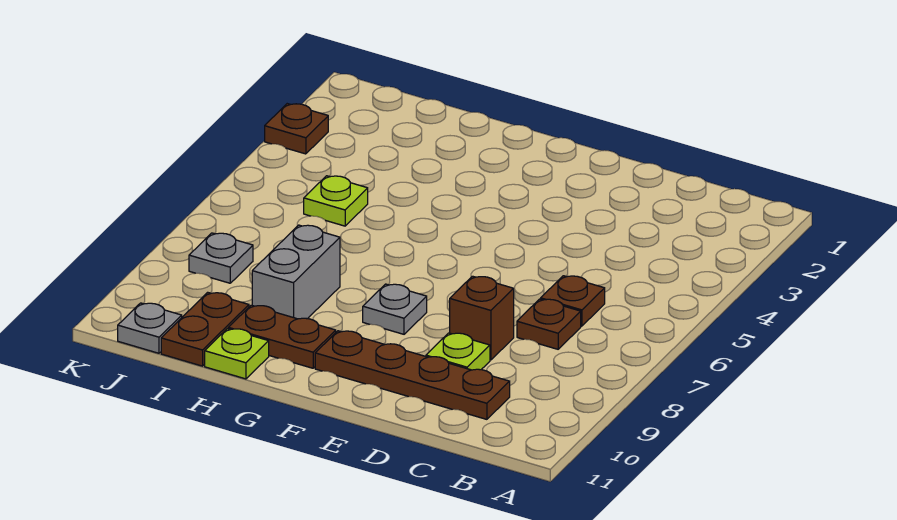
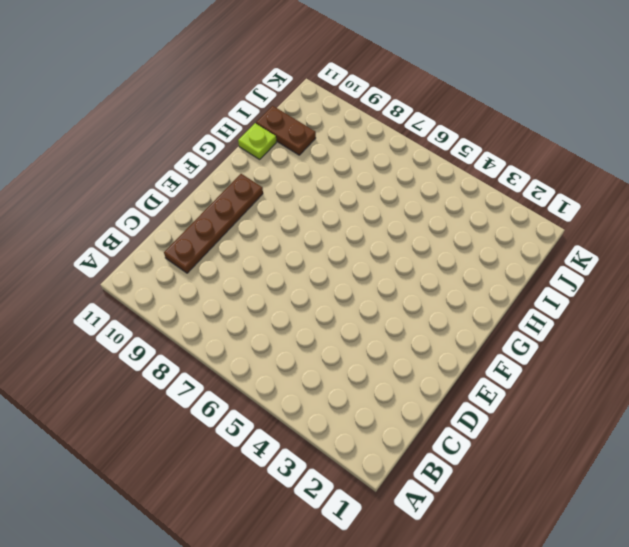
none -> brown plate C6 level 1
none -> brown plate C7 level 1
none -> brown brick D8 level 1

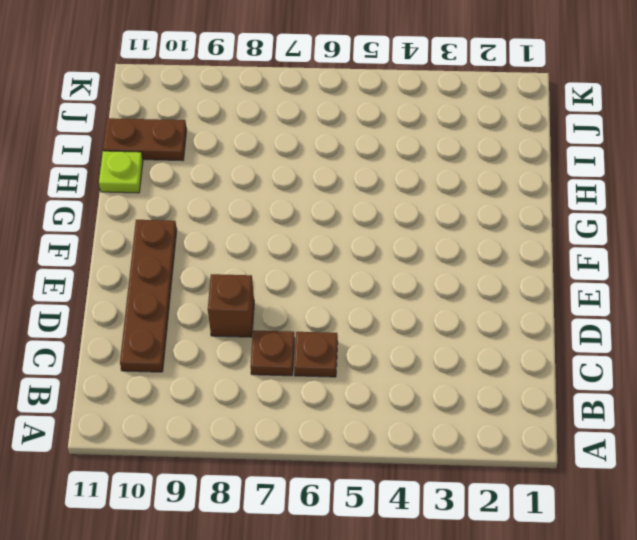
none -> lime plate D9 level 1
none -> grey plate F8 level 1
none -> brown plate G10:H10 level 1

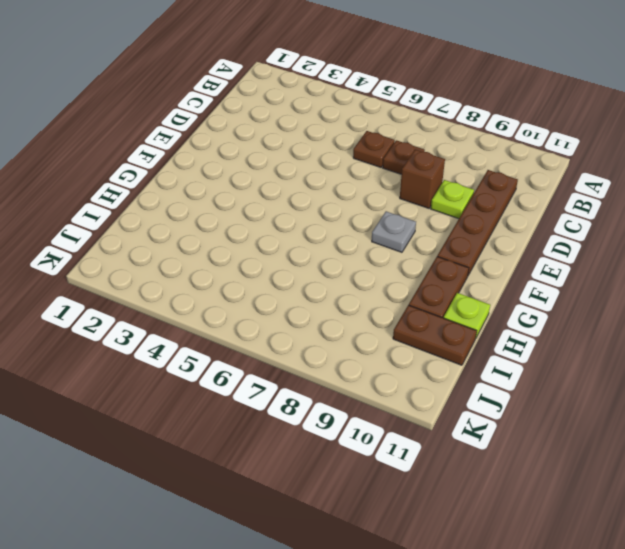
none -> grey brick H8:H9 level 1
none -> lime plate I5 level 1
none -> grey plate J8 level 1

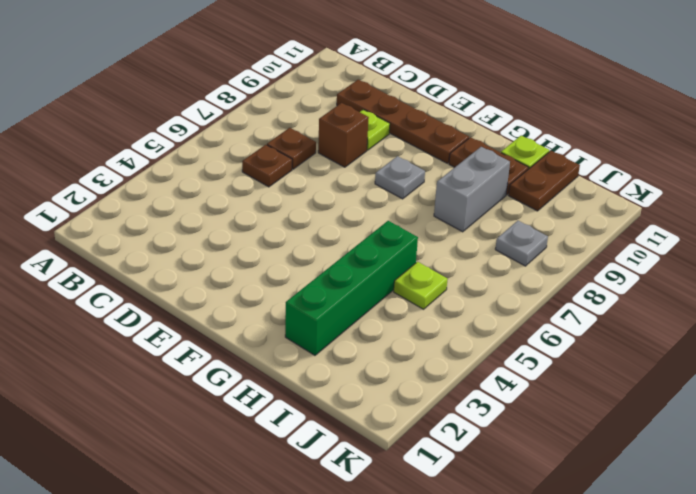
green brick H2:H5 level 1 -> none
none -> grey plate J11 level 1
none -> brown plate K3 level 1

